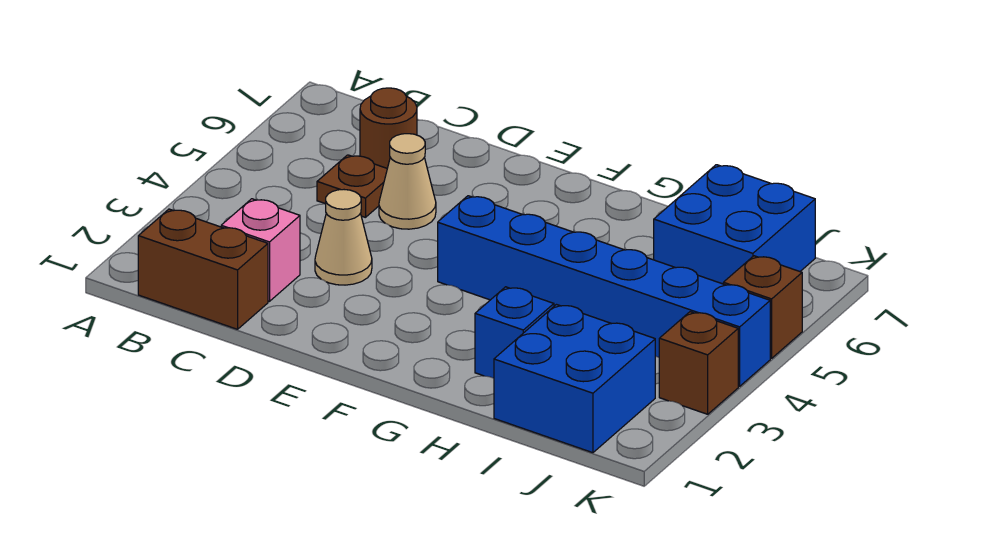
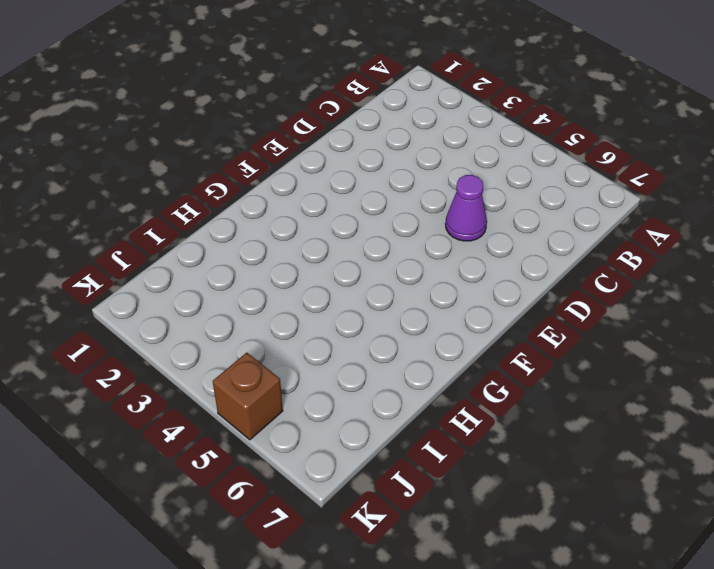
purple cone D5 level 1 -> tan cone D5 level 1
none -> brown brick B1:C1 level 1
none -> pink brick C2 level 1
none -> brown plate C5 level 1

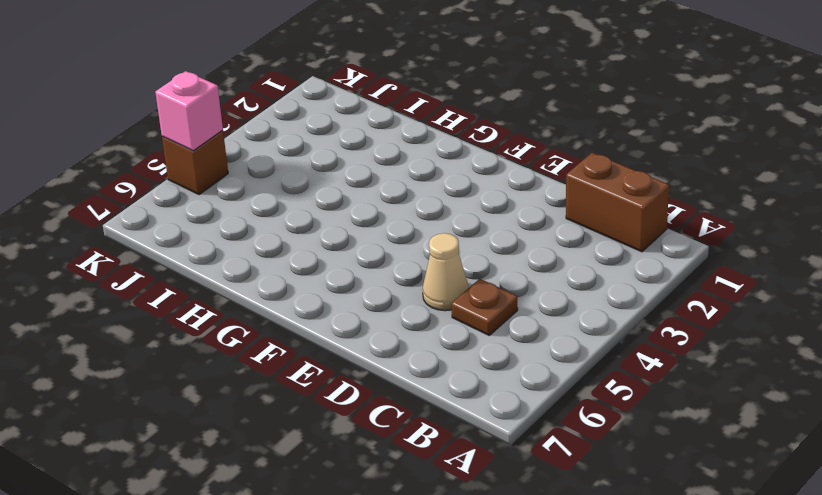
pink brick K5 level 2 -> pink brick C2 level 1
none -> brown round brick C6 level 1
none -> tan cone D3 level 1
none -> blue brick F4:K4 level 1

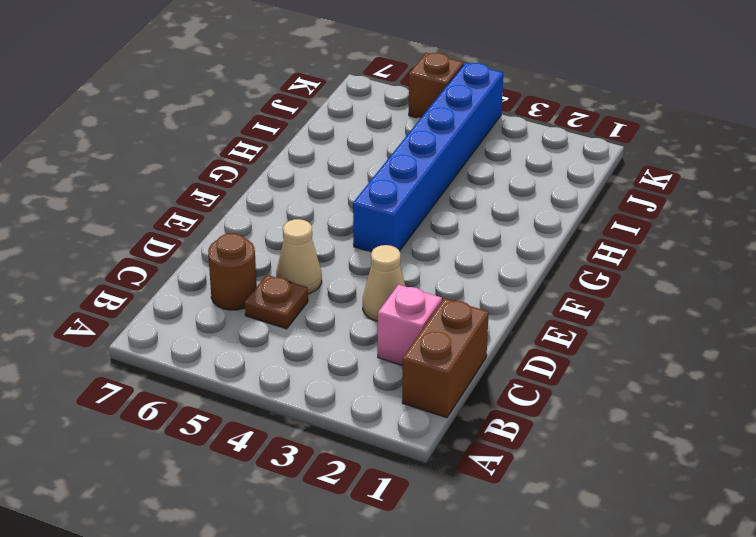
none -> blue brick H2 level 1
none -> blue brick I1:J2 level 1
none -> blue brick I6:J7 level 1

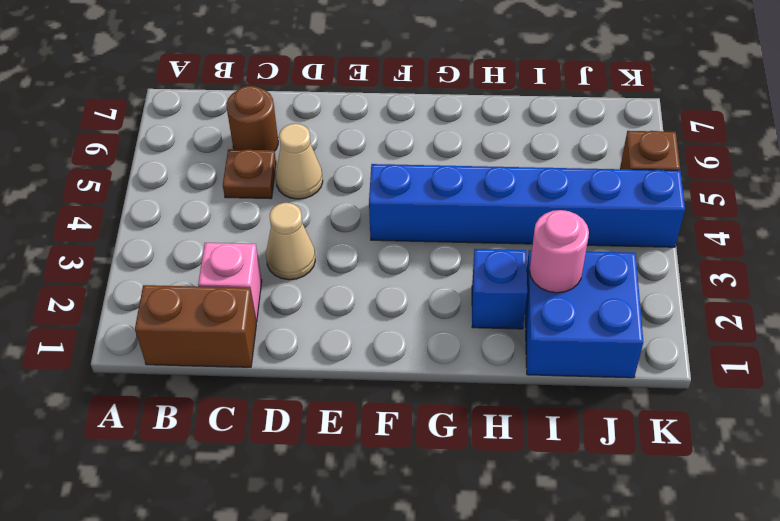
pink round brick I2 level 2 -> none
none -> blue brick I6:J7 level 1
none -> brown brick K3 level 1

